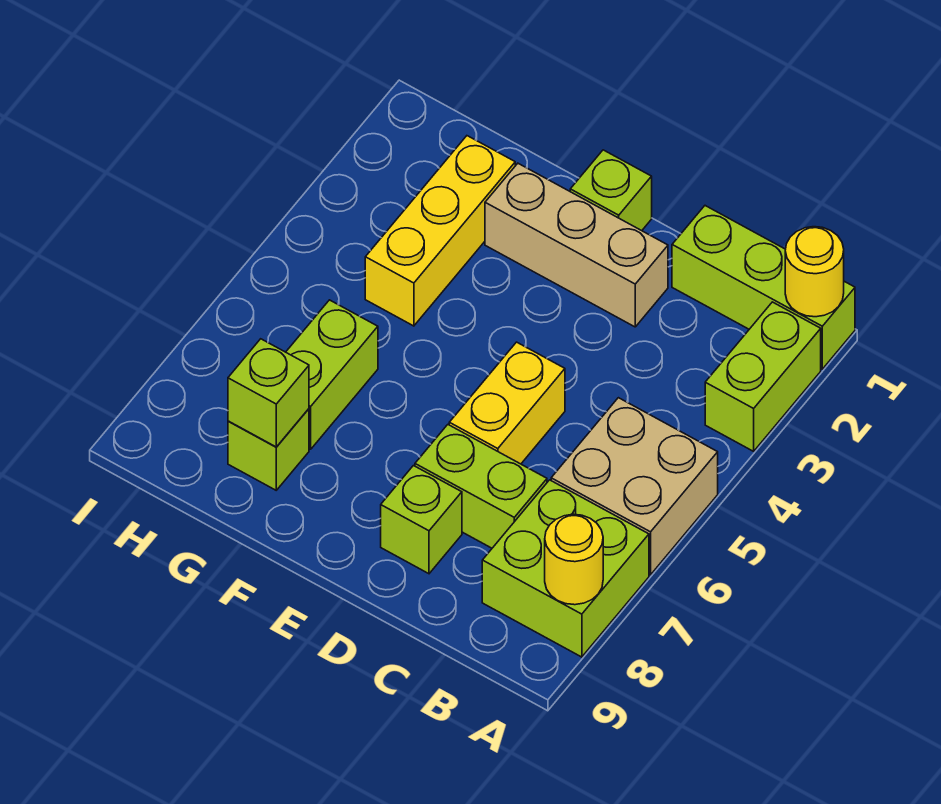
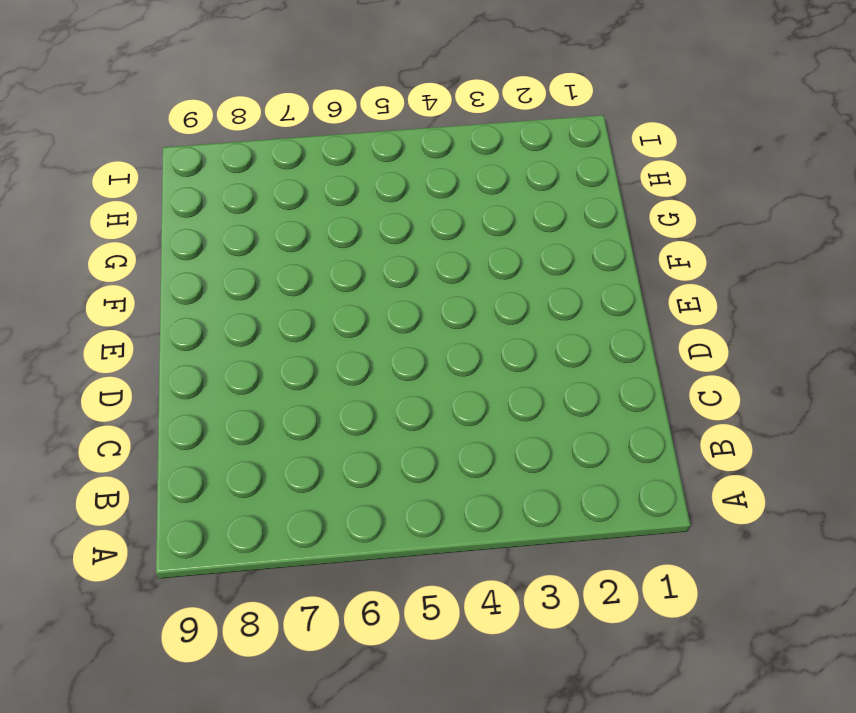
none -> lime brick A1:C1 level 1
none -> lime brick A2:A3 level 1
none -> tan brick A5:B6 level 1

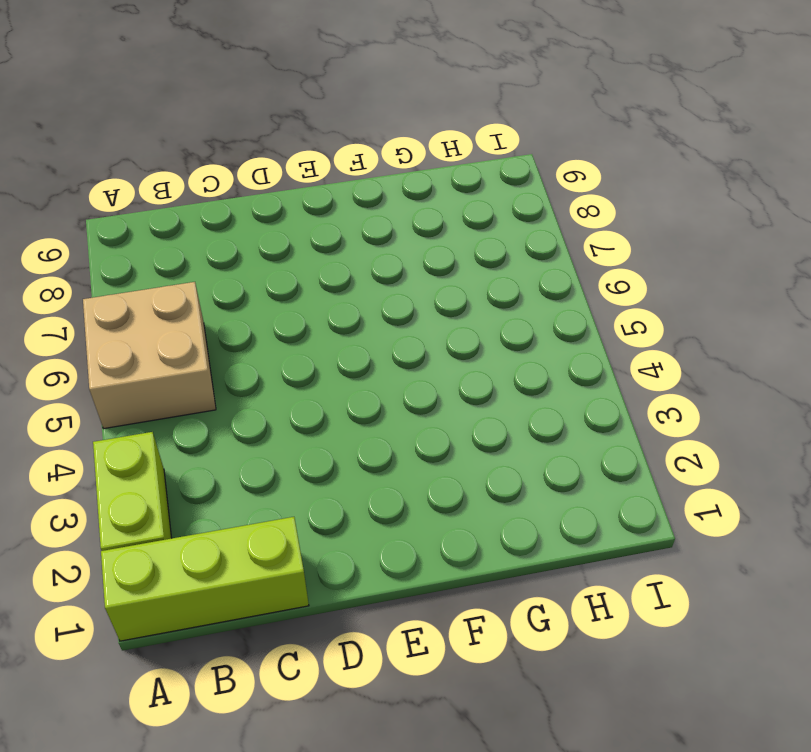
none -> lime brick A7:B8 level 1
none -> lime brick C7:D7 level 1
none -> tan brick D2:F2 level 1

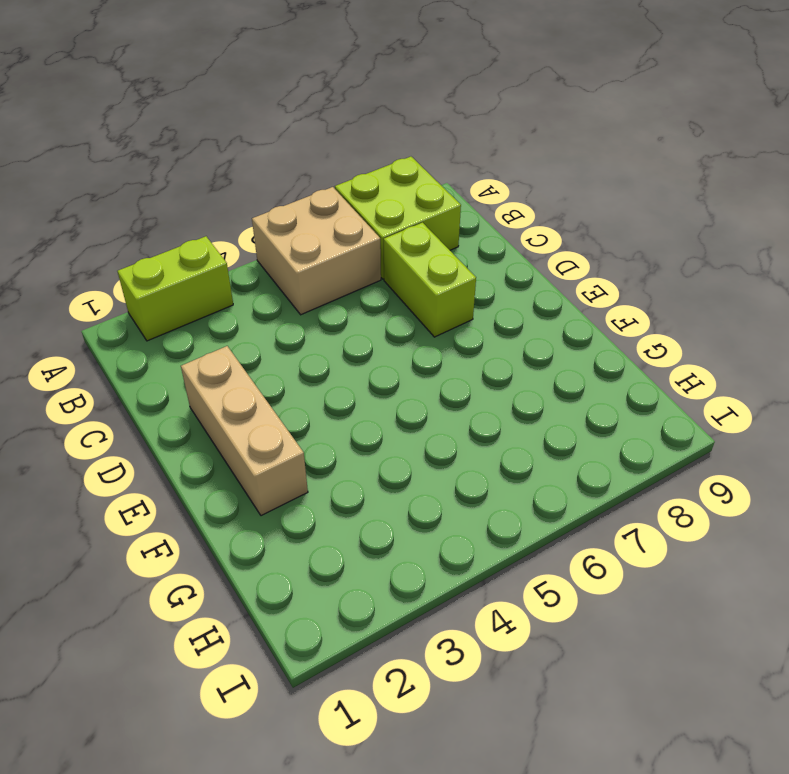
none -> lime brick A1:C1 level 1
none -> yellow brick D5:D6 level 1
none -> lime brick D8 level 1

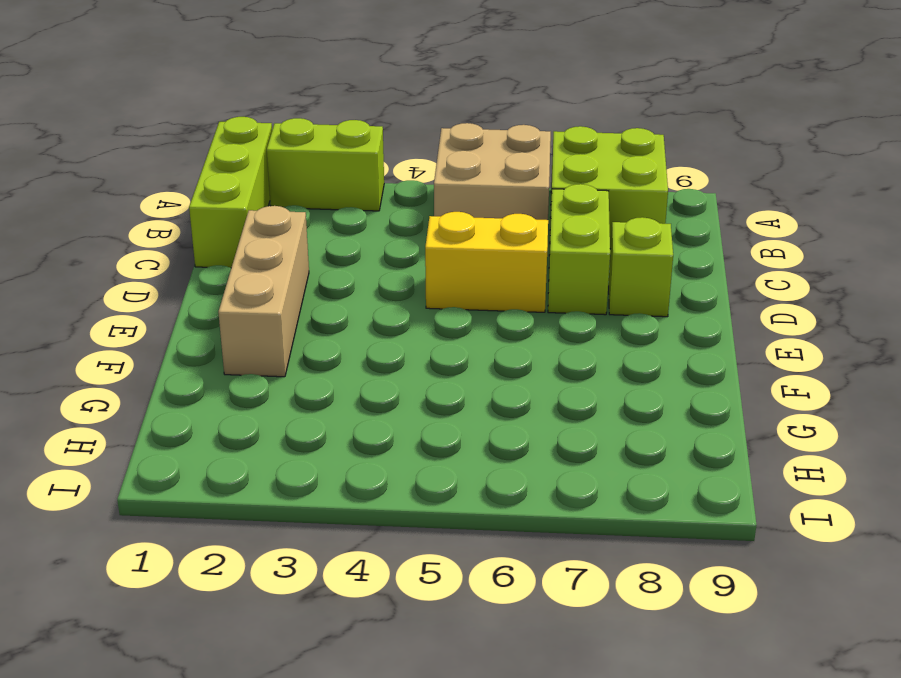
none -> lime brick E1 level 1
none -> yellow brick G2:G4 level 1
none -> lime brick G6:G7 level 1

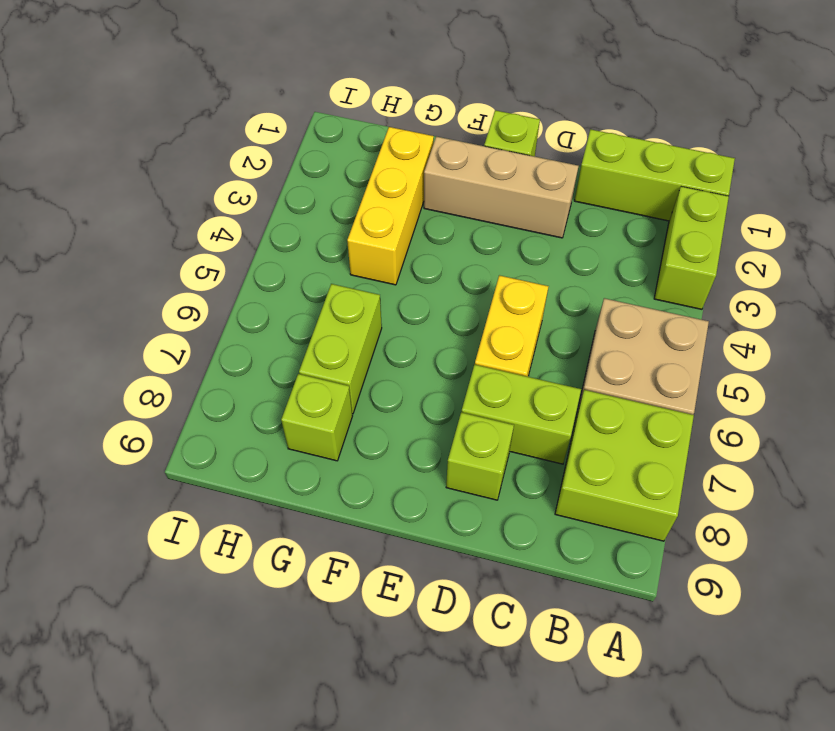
none -> yellow round brick A1 level 2
none -> yellow round brick A8 level 2
none -> lime brick G8 level 2

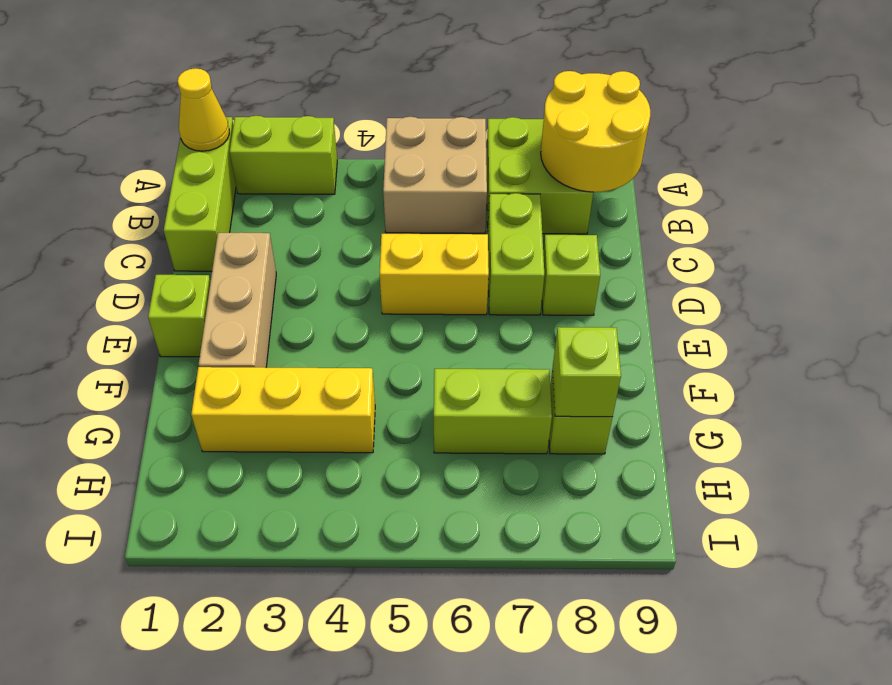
yellow cone A1 level 2 -> yellow round brick A1 level 2
yellow round brick A8:B9 level 2 -> yellow round brick A8 level 2

